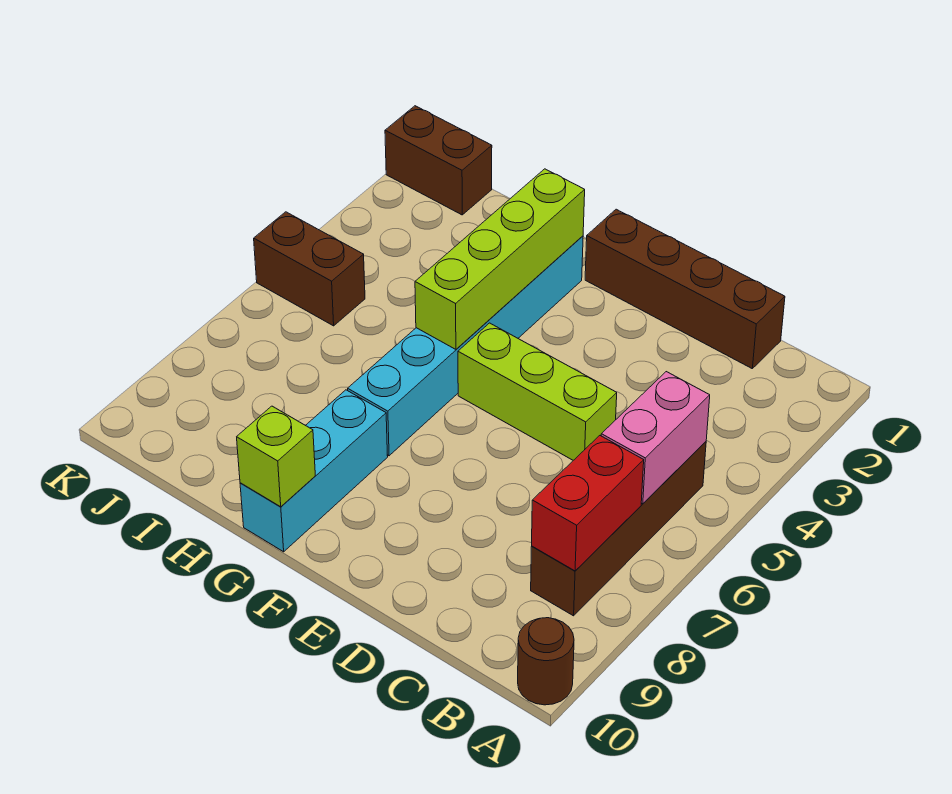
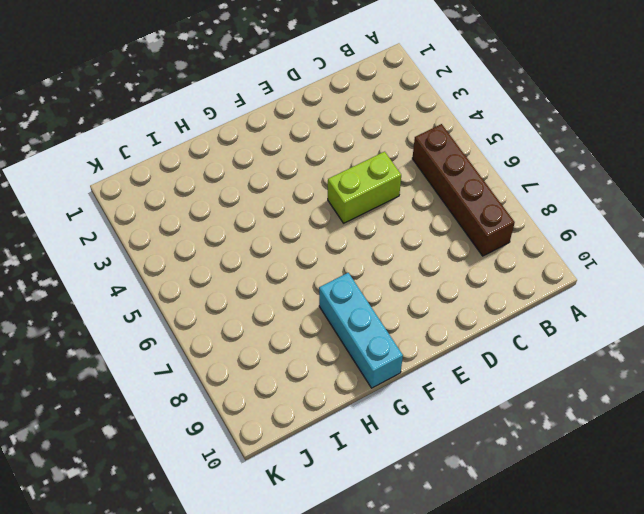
lime brick D5:E5 level 1 -> lime brick D5:F5 level 1
none -> brown round brick A10 level 1
none -> brown brick C1:F1 level 1
none -> cyan brick G2:G7 level 1

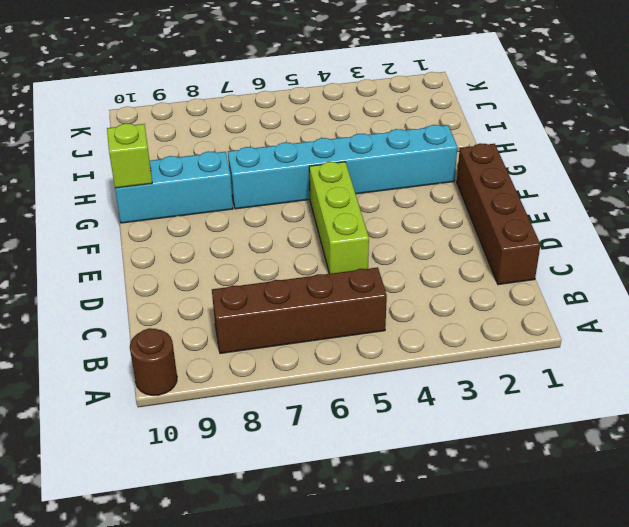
none -> brown brick J1:K1 level 1
none -> brown brick J5:K5 level 1
none -> pink brick B5:B6 level 2

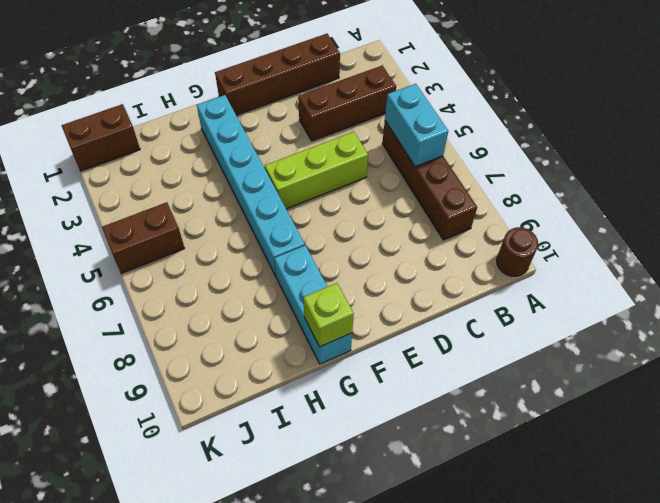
brown brick B3:D3 level 1 -> none
cyan brick B5:B6 level 2 -> pink brick B5:B6 level 2
none -> red brick B7:B8 level 2
none -> lime brick G2:G5 level 2

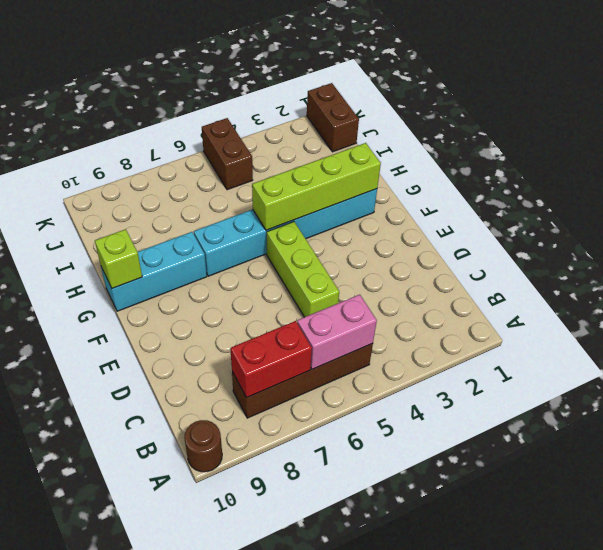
none -> brown brick C1:F1 level 1

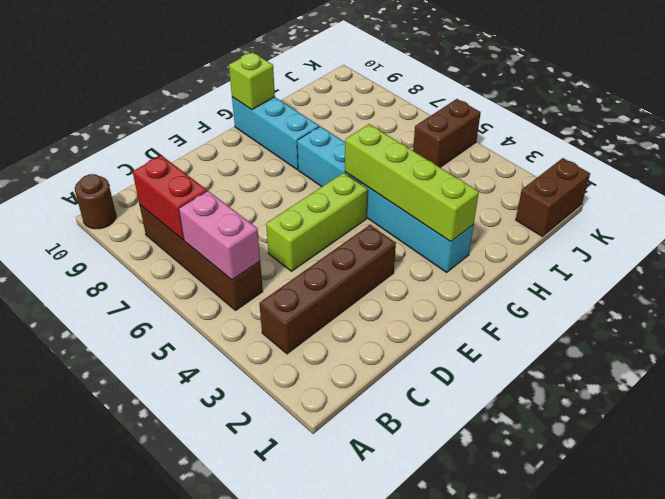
brown brick B3:E3 level 1 -> brown brick C1:F1 level 1

